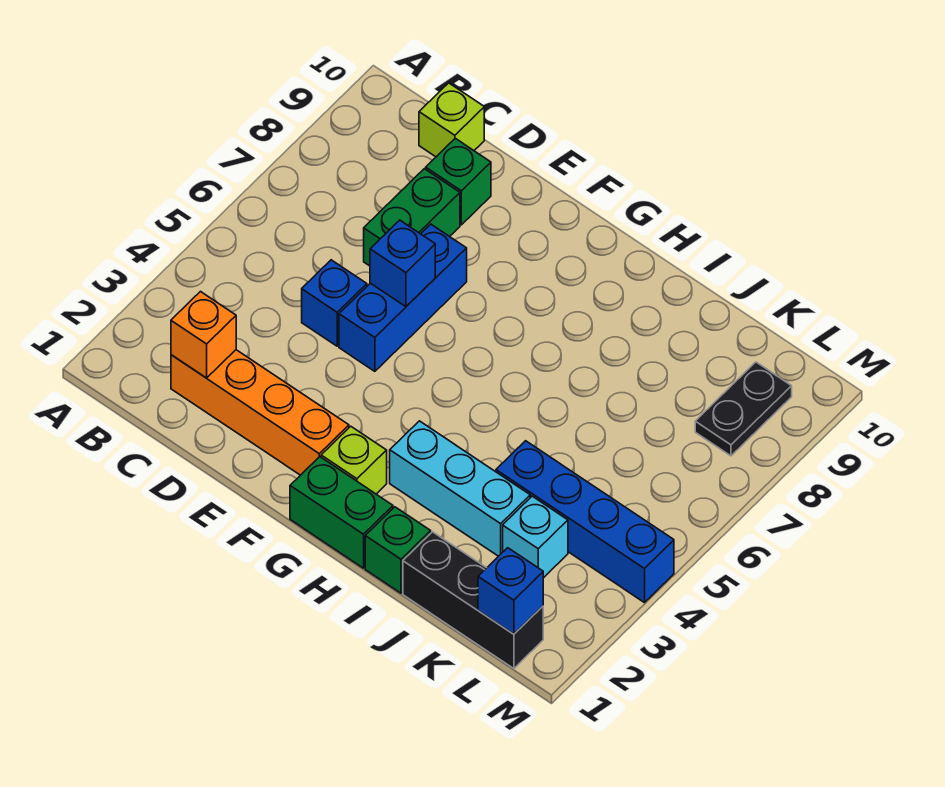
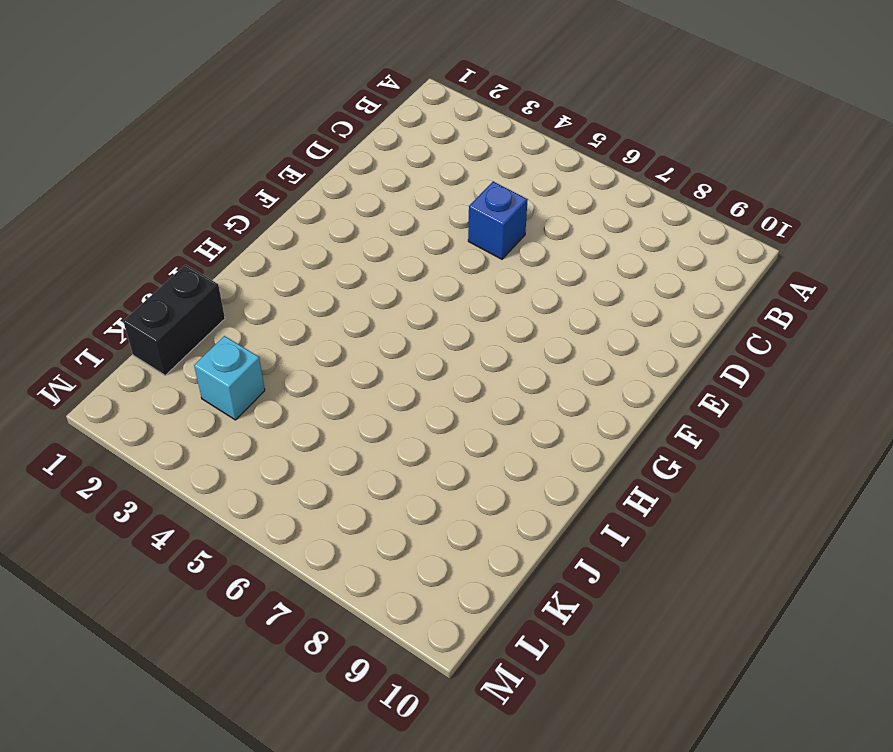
black brick J1:K1 level 1 -> black brick J1:L1 level 1
none -> orange brick C2:F2 level 1
none -> lime brick C10 level 1
none -> green brick D7:D8 level 1

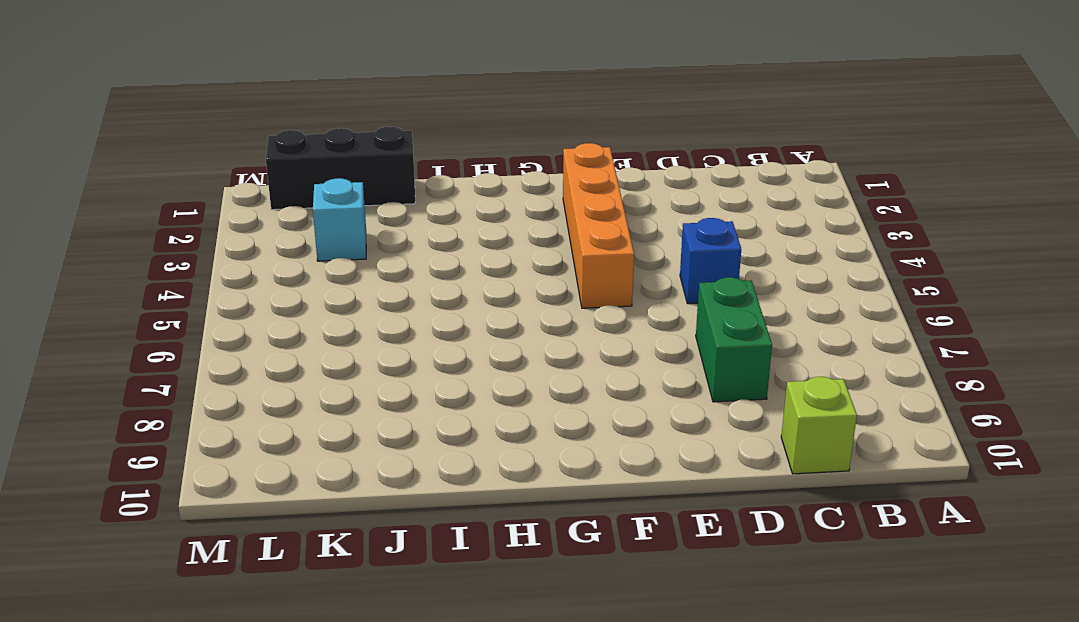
orange brick F2:F5 level 1 -> orange brick C2:F2 level 1
none -> green brick D9 level 1
none -> blue brick E5:E7 level 1
none -> green brick G1:H1 level 1

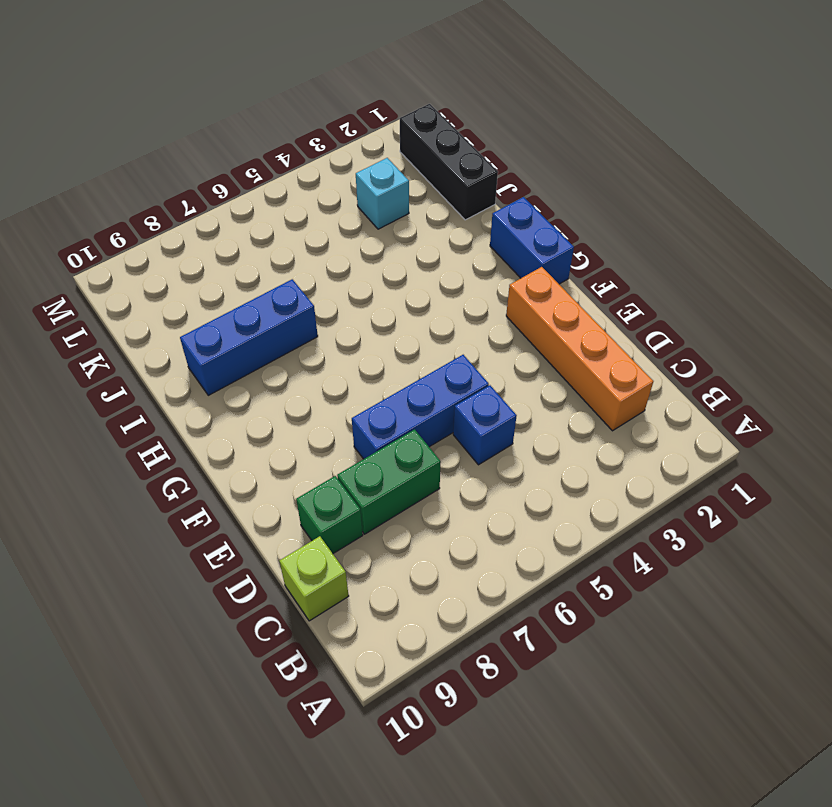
blue brick G1:H1 level 1 -> green brick G1:H1 level 1
blue brick I7:I9 level 1 -> none
none -> lime brick G2 level 1
none -> cyan brick H3:J3 level 1
none -> green brick I1 level 1

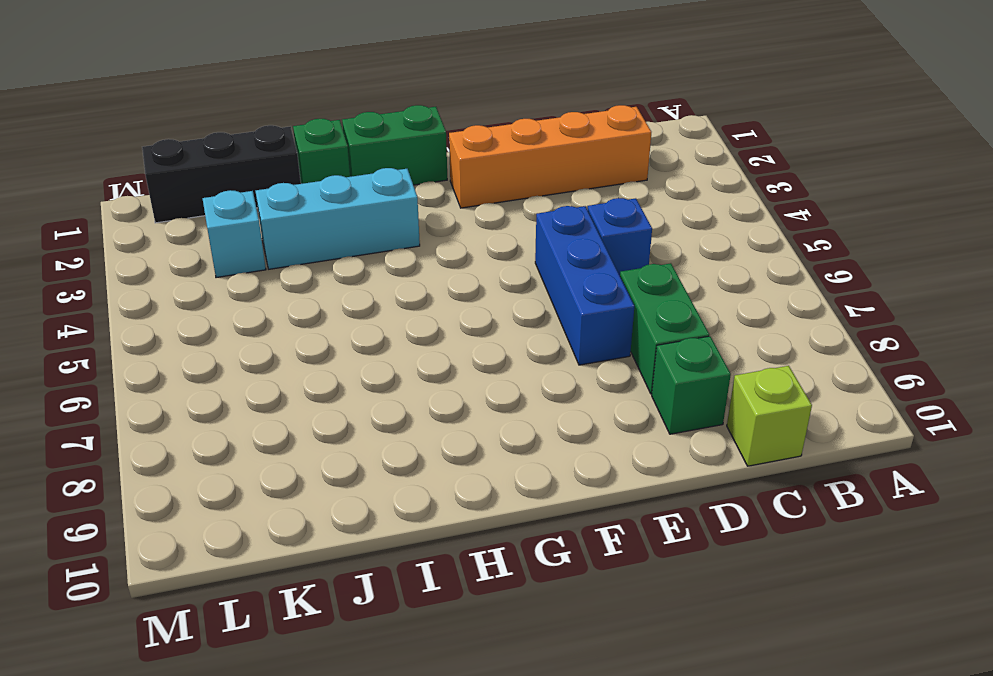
none -> lime brick G2 level 1
none -> blue brick J4:M4 level 1
none -> black plate L8:L9 level 1

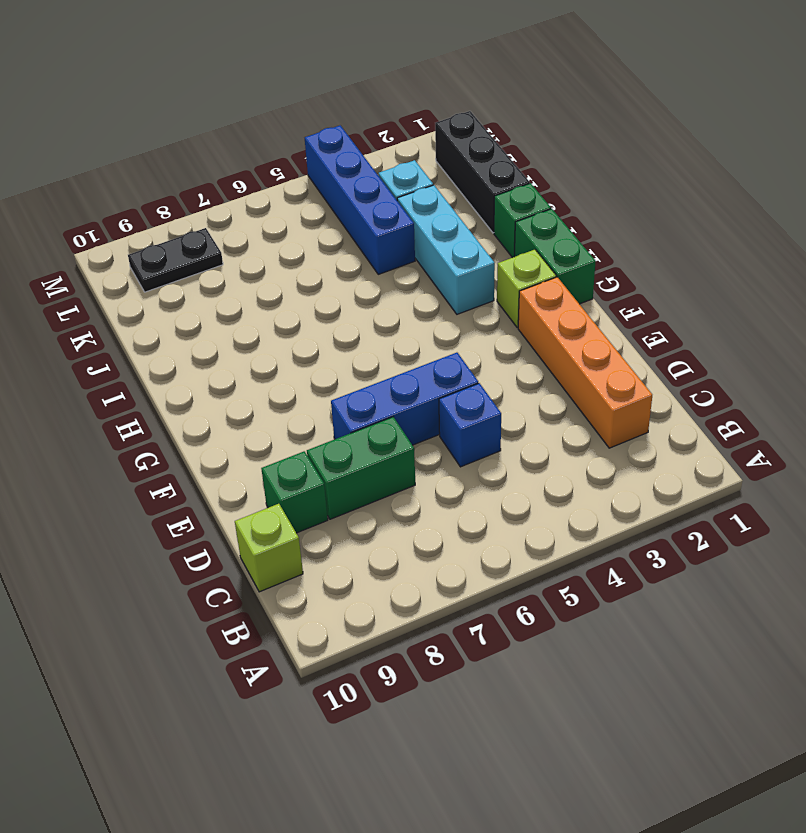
none -> orange brick C2 level 2
none -> blue brick E6 level 2
none -> blue brick L1 level 2

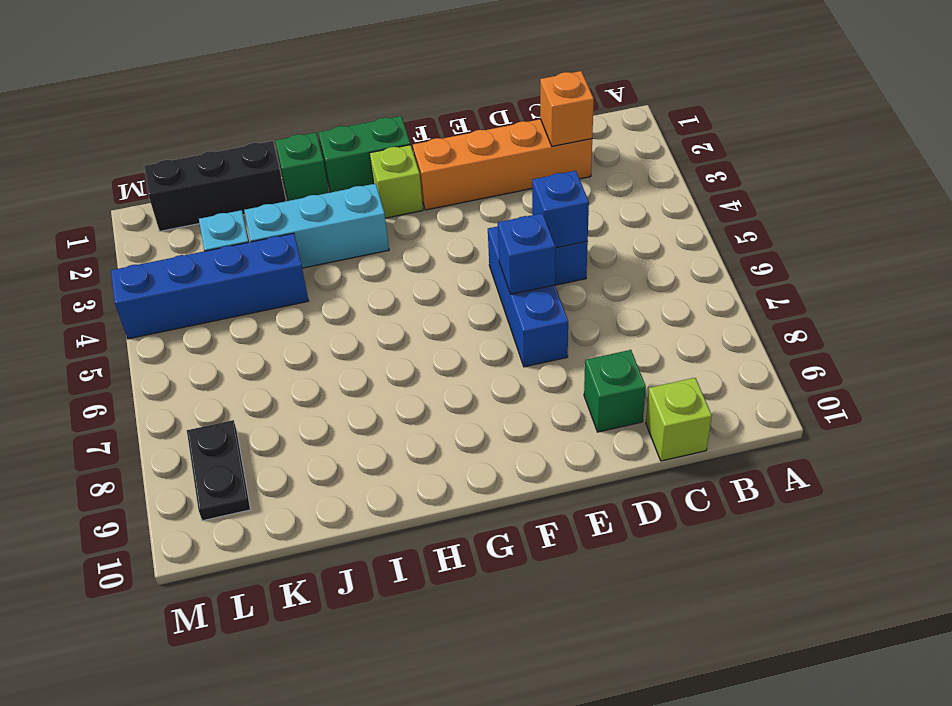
blue brick D5 level 2 -> blue brick L1 level 2
none -> green brick D7:D8 level 1

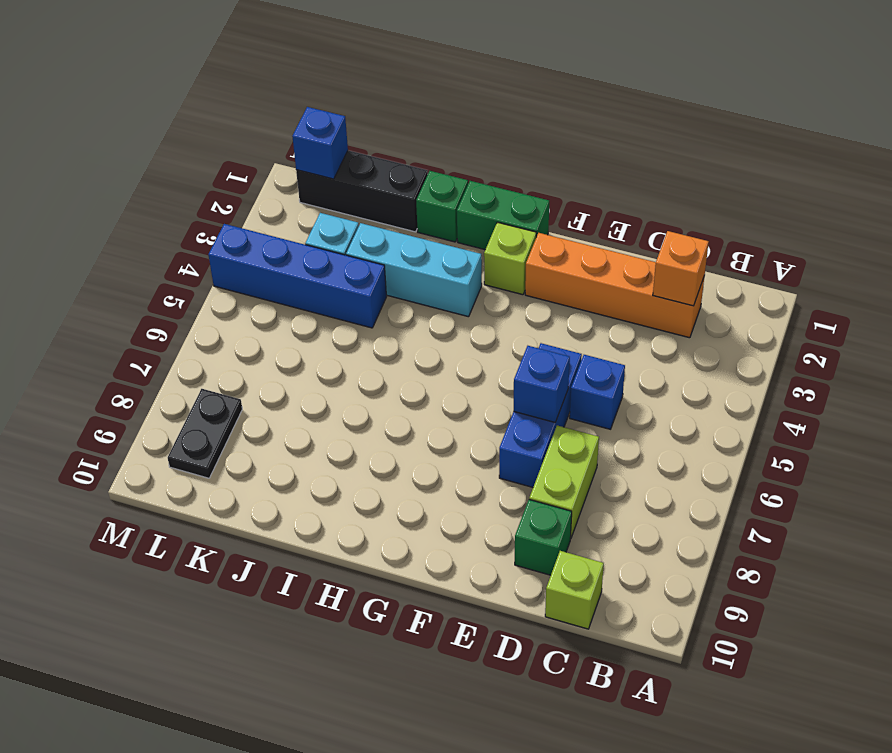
lime brick D7:D8 level 1 -> green brick D7:D8 level 1

